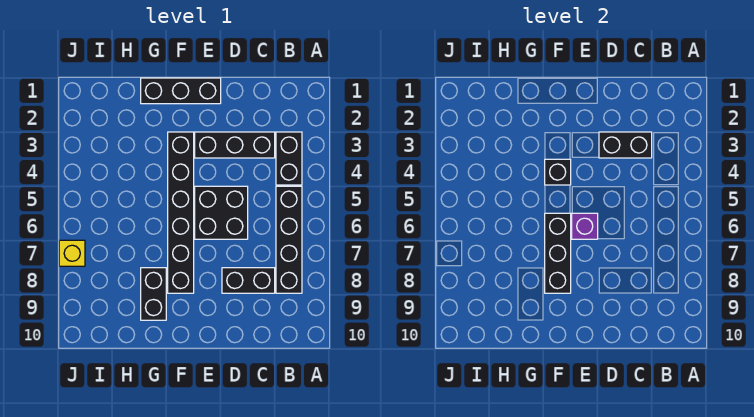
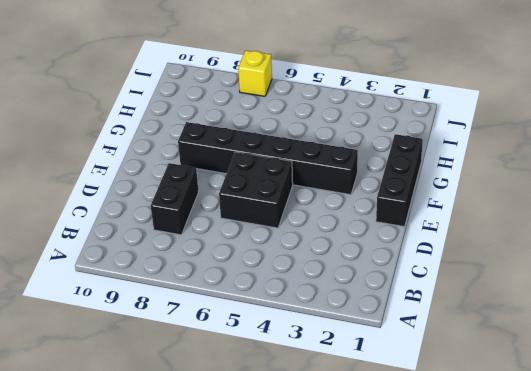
none -> black brick B3:B4 level 1
none -> black brick B5:B8 level 1
none -> black brick C3:E3 level 1

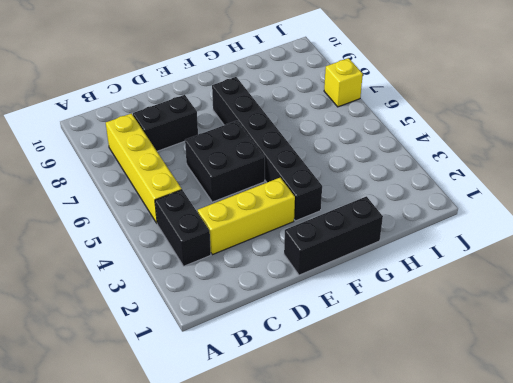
yellow brick B5:B8 level 1 -> black brick B5:B8 level 1
yellow brick C3:E3 level 1 -> black brick C3:E3 level 1
none -> black brick G8:G9 level 1
none -> black brick C3:D3 level 2
none -> purple brick E6 level 2

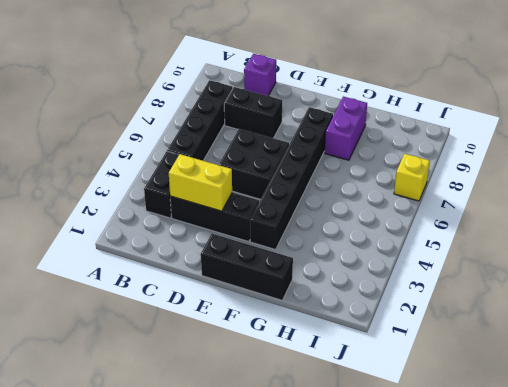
yellow brick C3:D3 level 2 -> black brick C3:D3 level 2
purple brick C10 level 1 -> purple brick E6 level 2
purple brick G8:G9 level 1 -> black brick G8:G9 level 1
none -> black brick F4 level 2
none -> black brick F6:F8 level 2

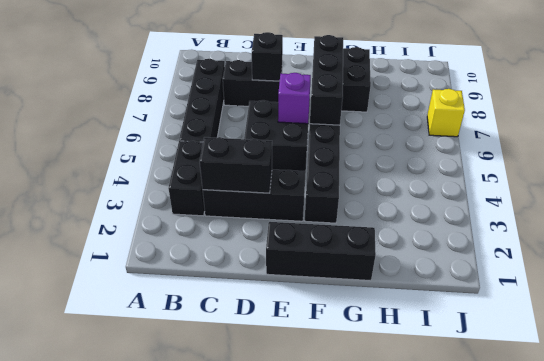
black brick D8 level 2 -> black brick F4 level 2

